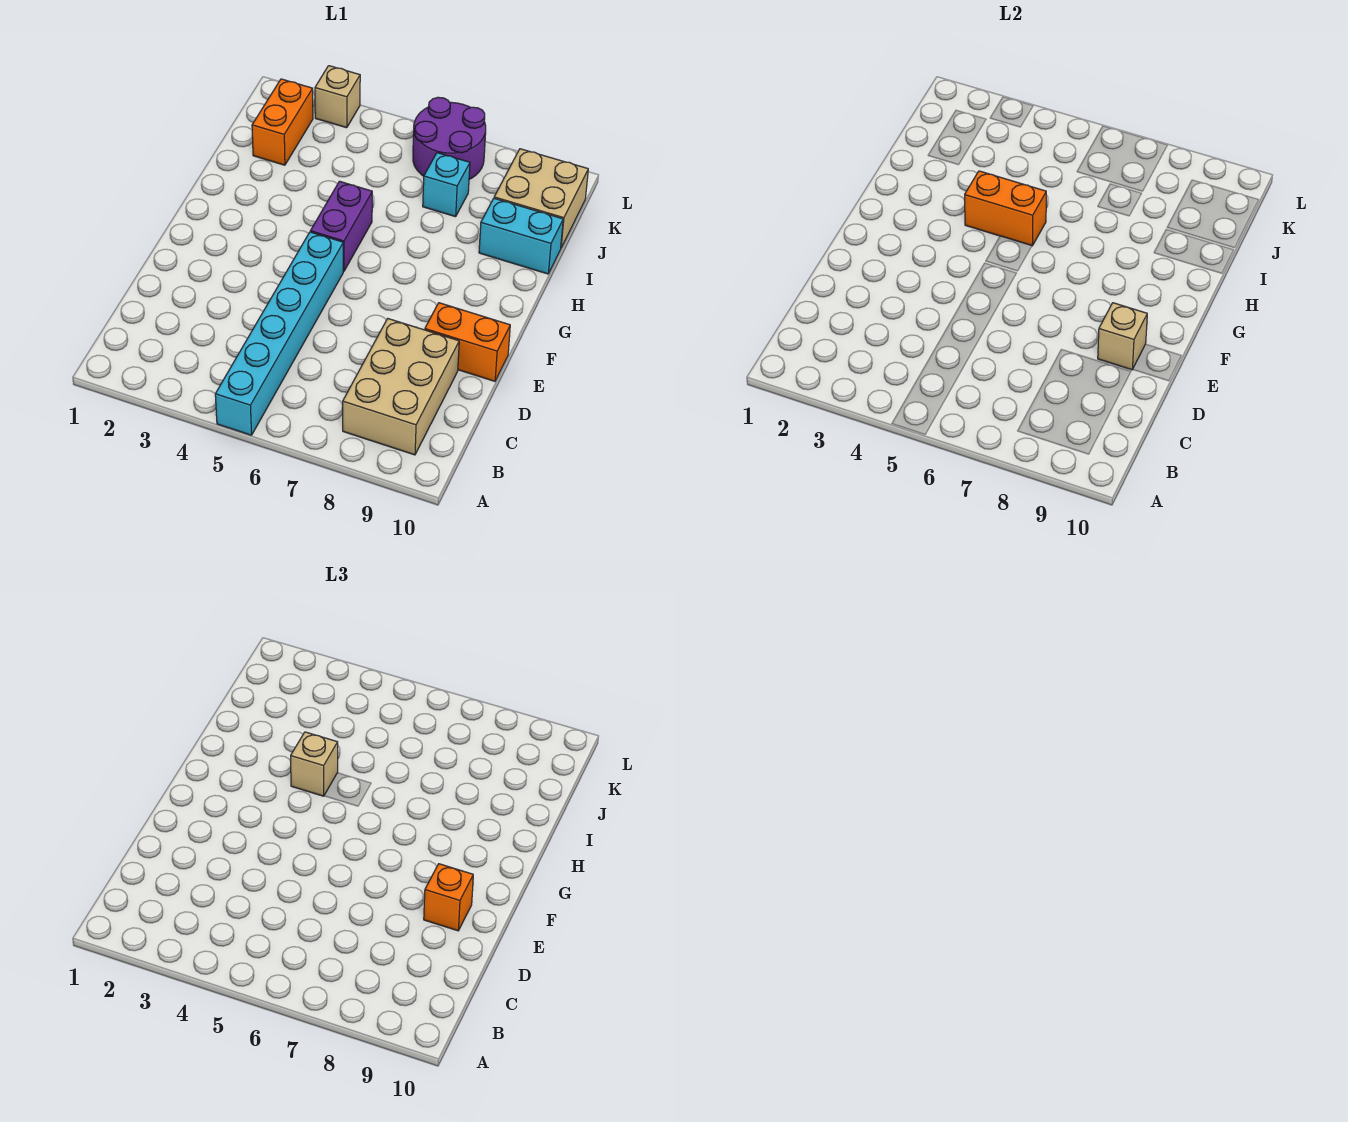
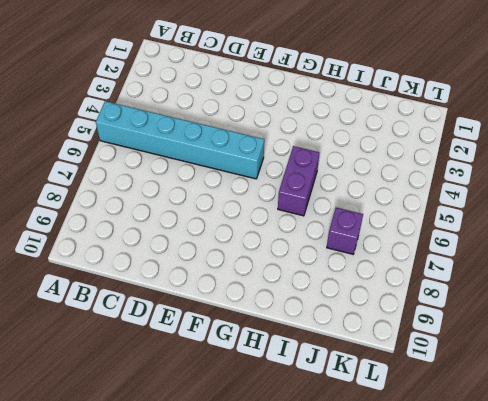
purple brick H5:H6 level 1 -> purple brick G5:H5 level 1
purple brick J7 level 1 -> cyan brick J7 level 1
none -> tan brick B8:D9 level 1
none -> orange brick E9:E10 level 1
none -> cyan brick I9:I10 level 1

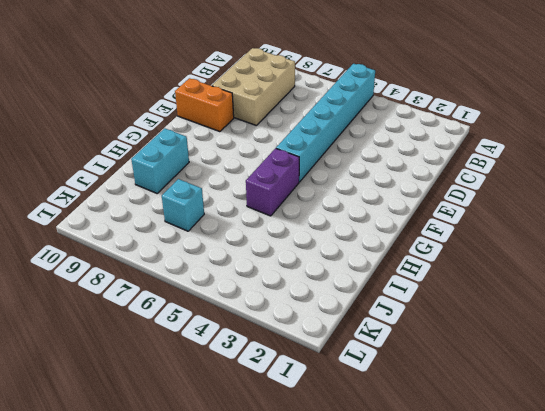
cyan brick H9:I9 level 1 -> cyan brick I9:I10 level 1
none -> orange brick J2:K2 level 1
none -> tan brick J9:K10 level 1
none -> purple round brick K6:L7 level 1

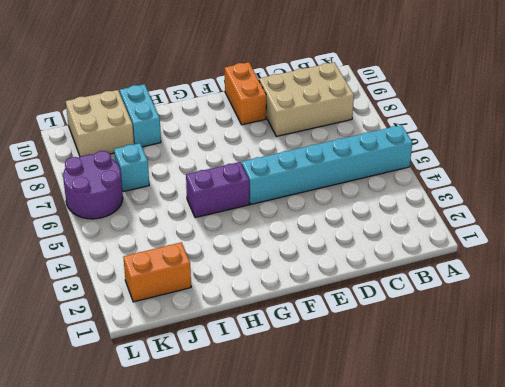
none -> tan brick L3 level 1
none -> tan brick E9 level 2
none -> orange brick H4:H5 level 2

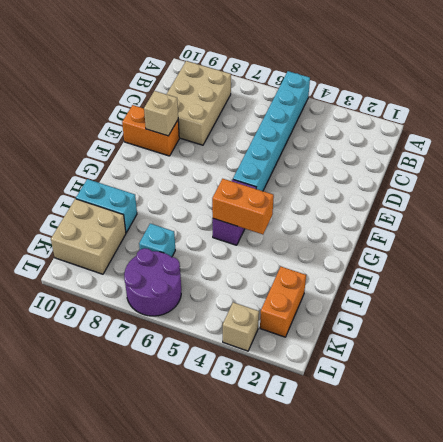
none -> orange brick E9 level 3
none -> tan brick H4 level 3

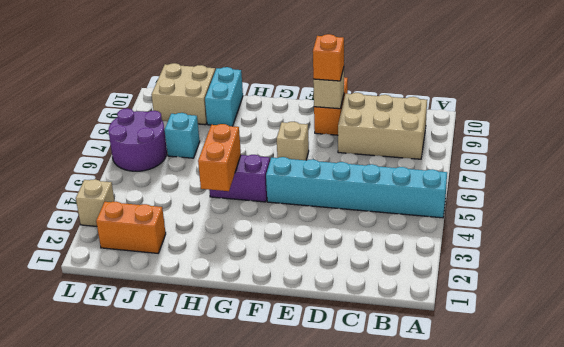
tan brick F7 level 1 -> tan brick H4 level 3

